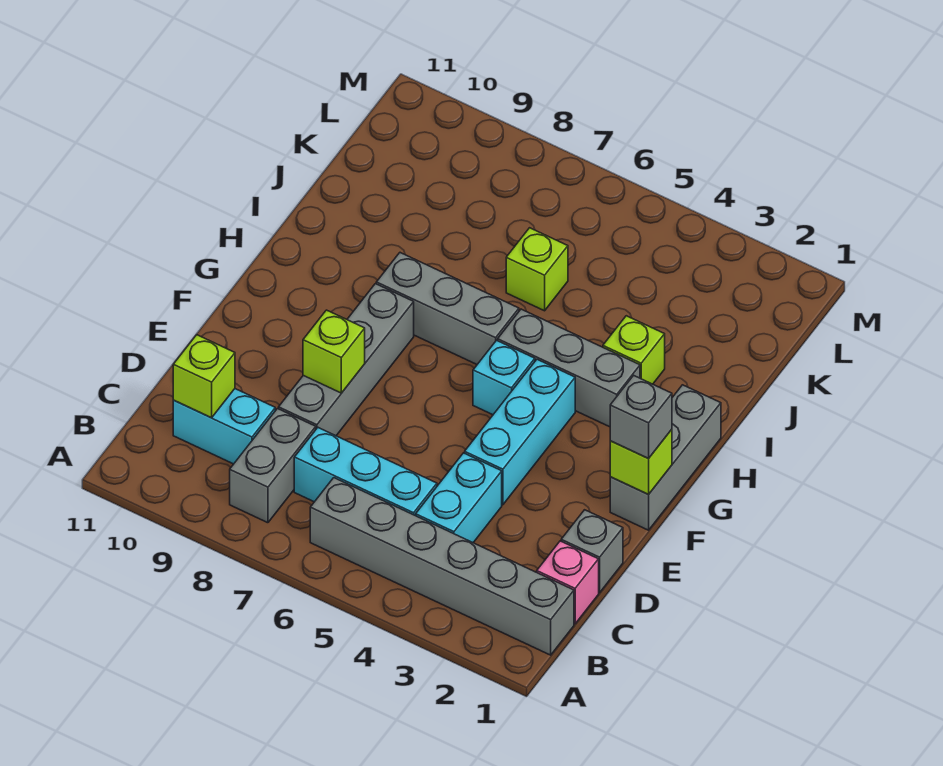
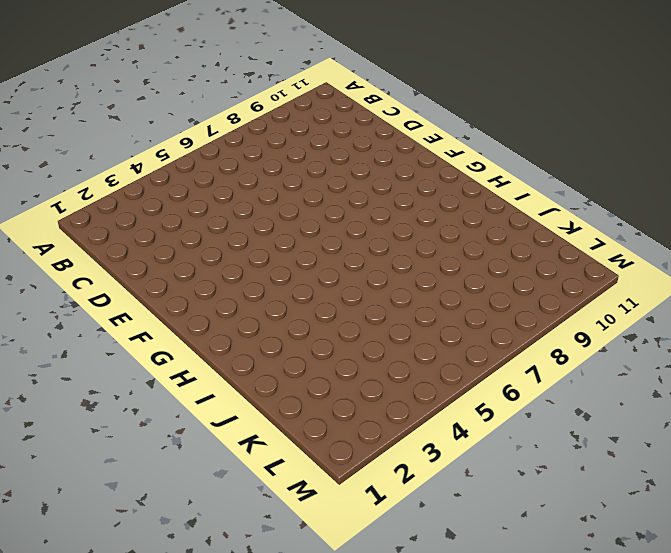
none -> grey brick B1:B6 level 1
none -> grey brick B8:C8 level 1
none -> pink brick C1 level 1

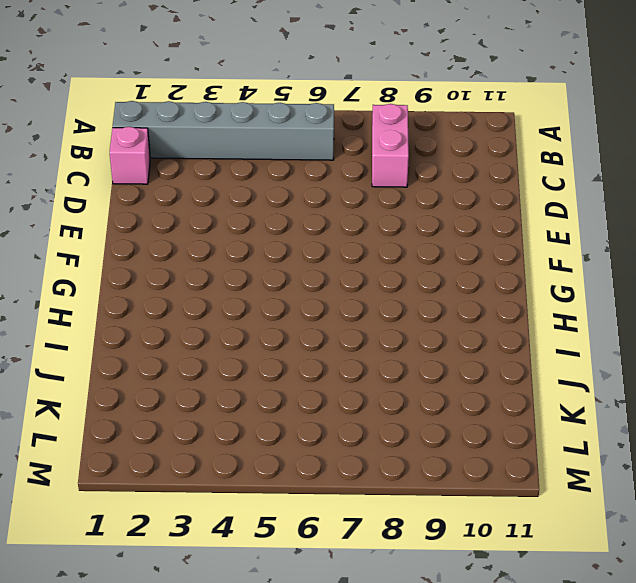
pink brick B8:C8 level 1 -> grey brick B8:C8 level 1
none -> cyan brick C4:D4 level 1
none -> cyan brick C5:C7 level 1
none -> cyan brick C9:C10 level 1

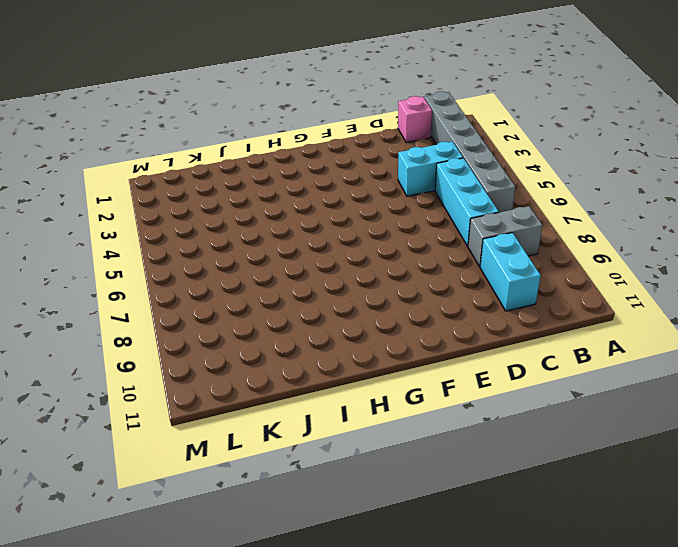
none -> grey brick D1 level 1
none -> grey brick D8:G8 level 1
none -> cyan brick E4:G4 level 1

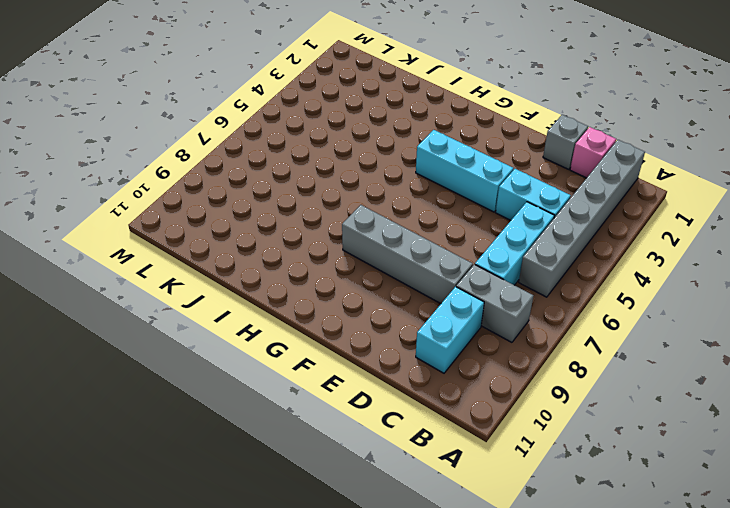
none -> grey brick F1:H1 level 1
none -> cyan brick G5 level 1
none -> grey brick H3:H5 level 1

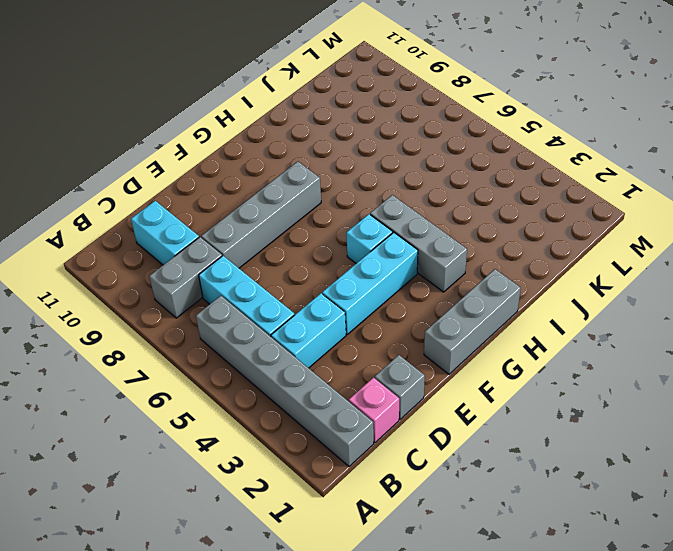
none -> grey brick H6:H8 level 1
none -> lime brick I3 level 1
none -> lime brick J6 level 1

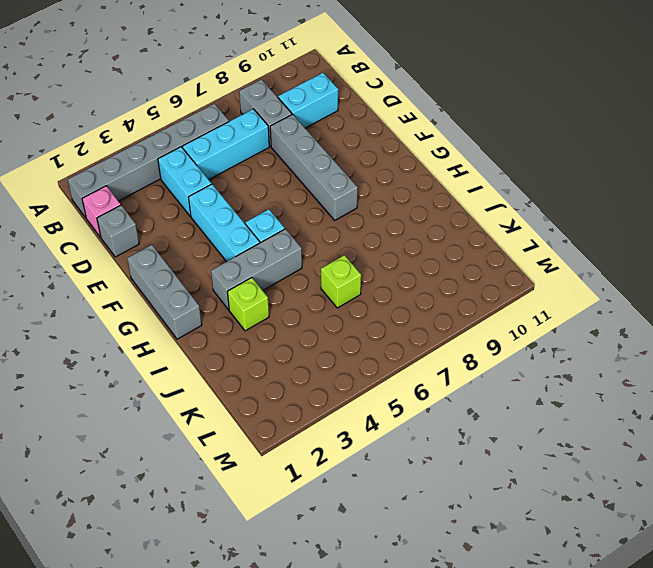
none -> grey brick H6:H8 level 1
none -> lime brick C10 level 2
none -> lime brick E8 level 2

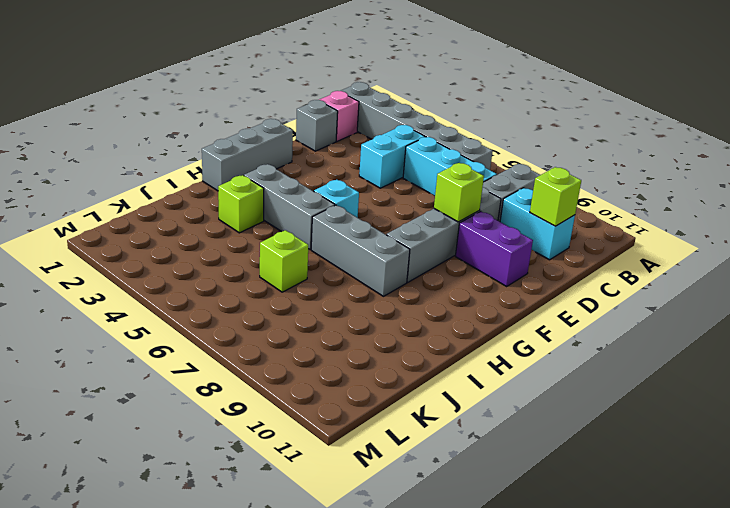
purple brick E9:E10 level 1 -> none
none -> cyan brick E4:G4 level 1
none -> lime brick F1 level 2
none -> grey brick F1 level 3

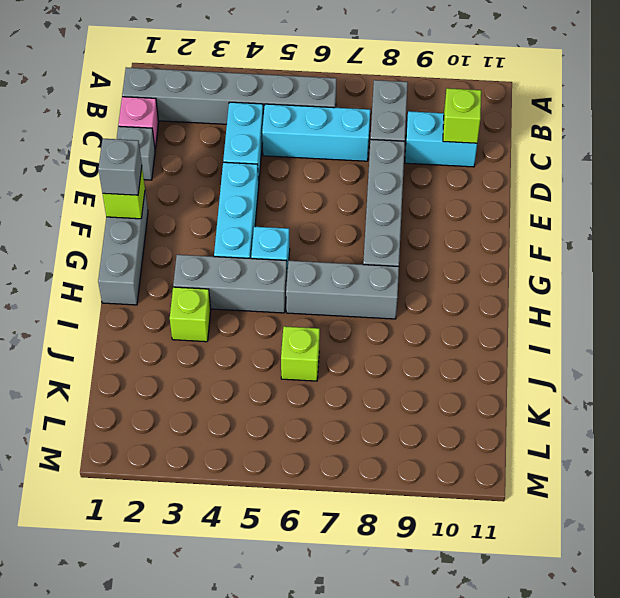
none -> lime brick E8 level 2

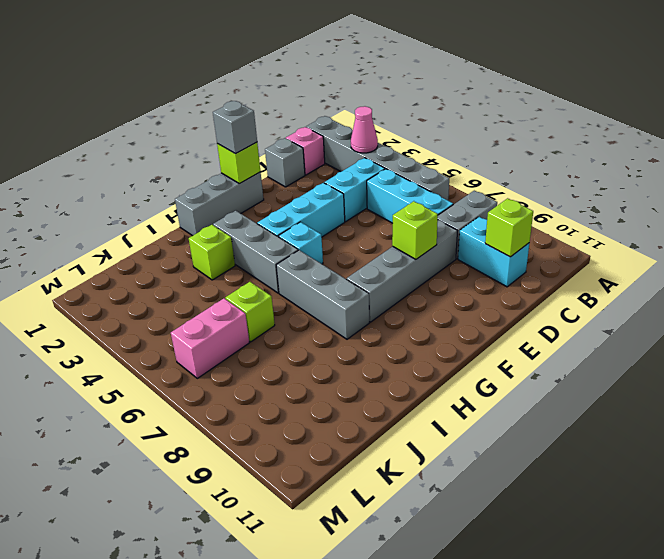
pink cone B3 level 2 -> none
pink brick K6:L6 level 1 -> none

